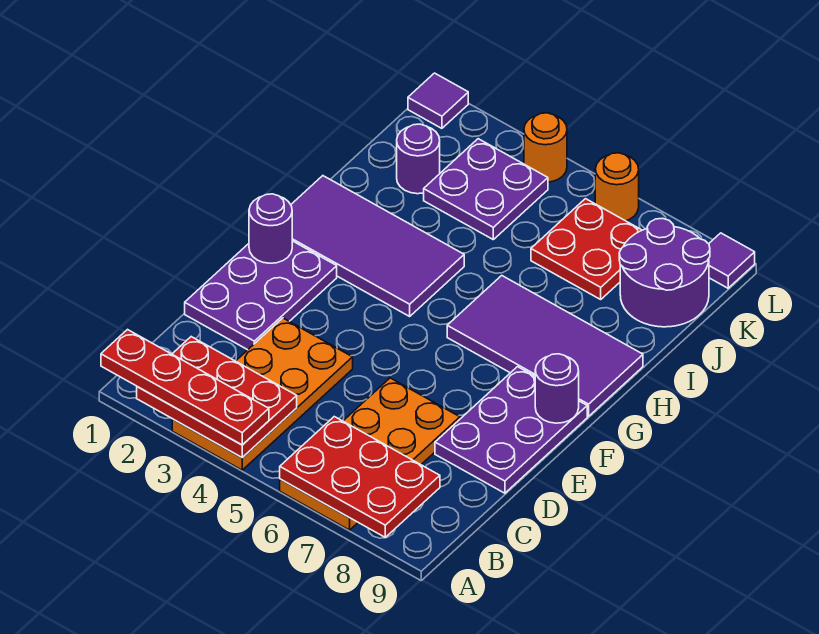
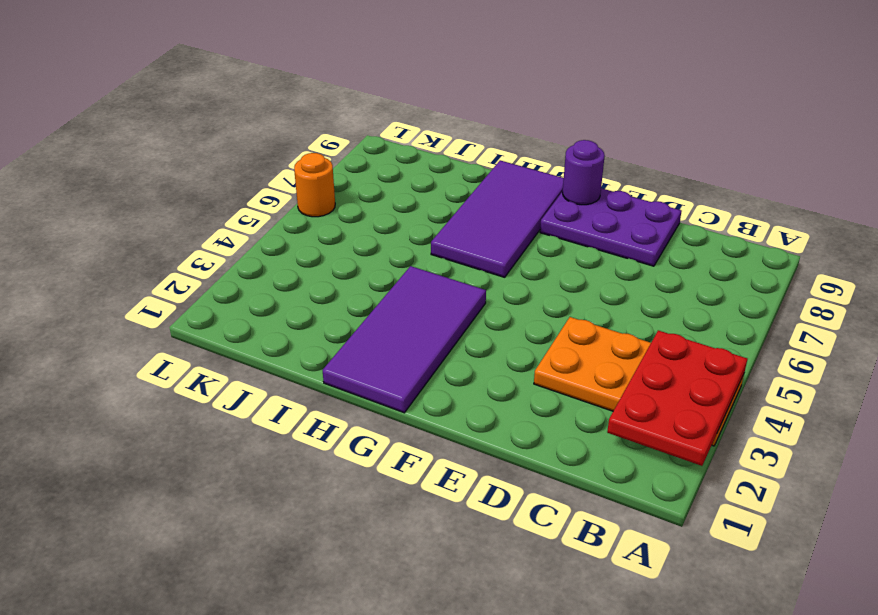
none -> orange plate A6:D7 level 1
none -> purple plate D1:F2 level 1
none -> purple round brick J2 level 1

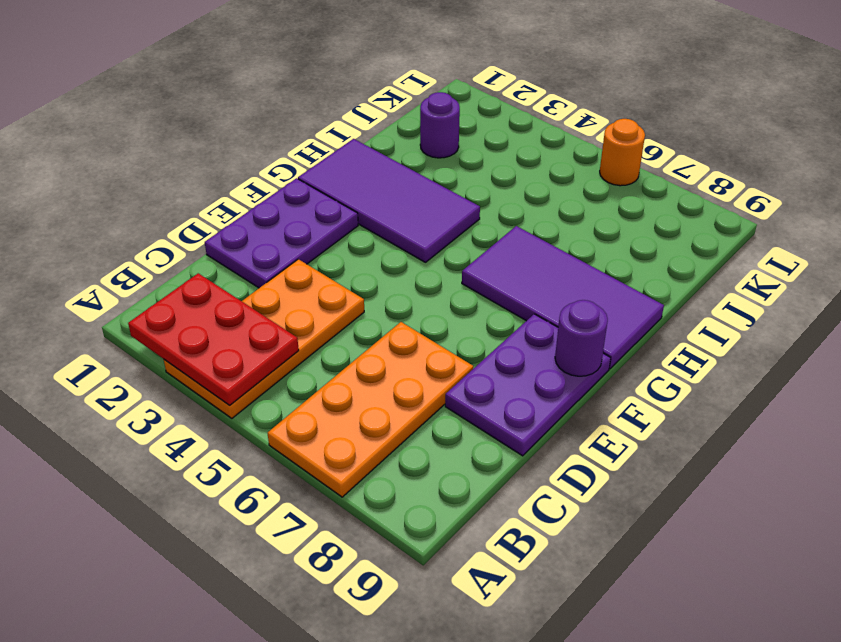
none -> purple plate J3:K4 level 1
none -> red plate J6:K7 level 1
none -> purple round brick J8:K9 level 1

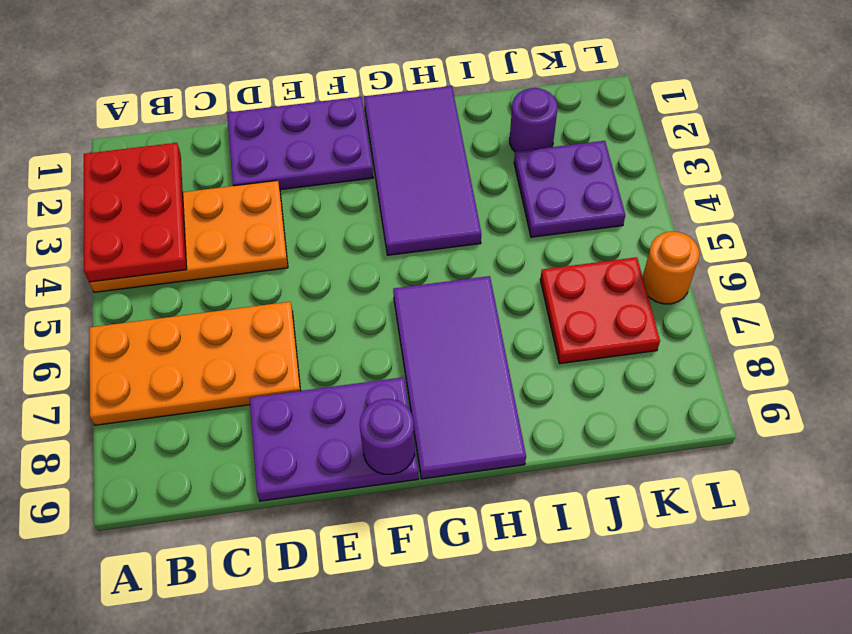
none -> purple round brick J8:K9 level 1
none -> purple tile L1 level 1
none -> orange round brick L4 level 1

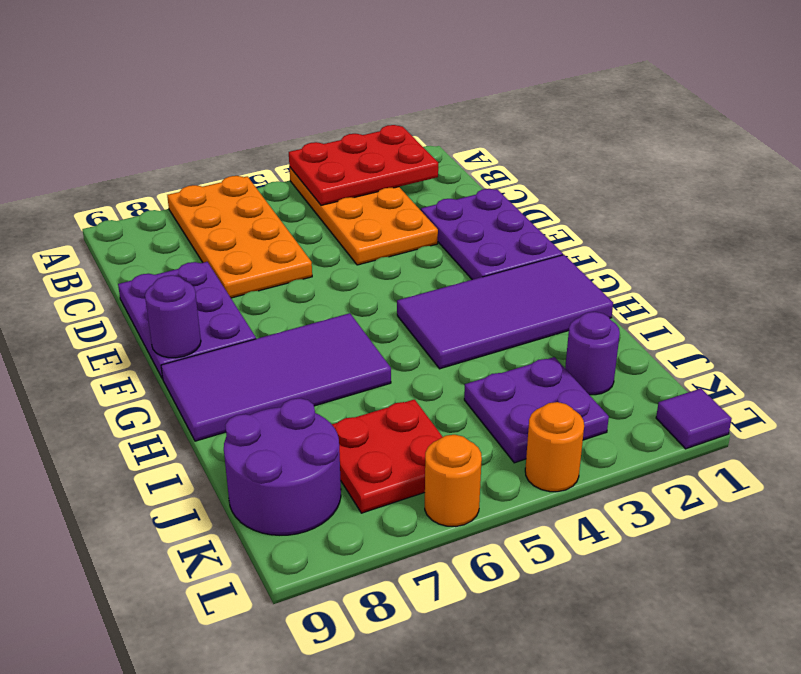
none -> purple tile L9 level 1
none -> red plate A6:B8 level 2
none -> purple round brick F1 level 2

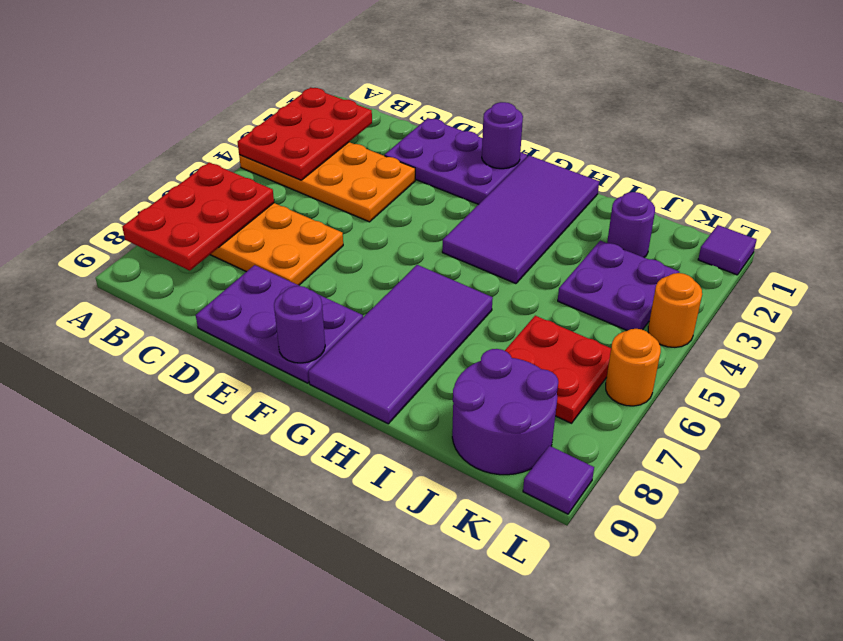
none -> red plate A1:A4 level 3

